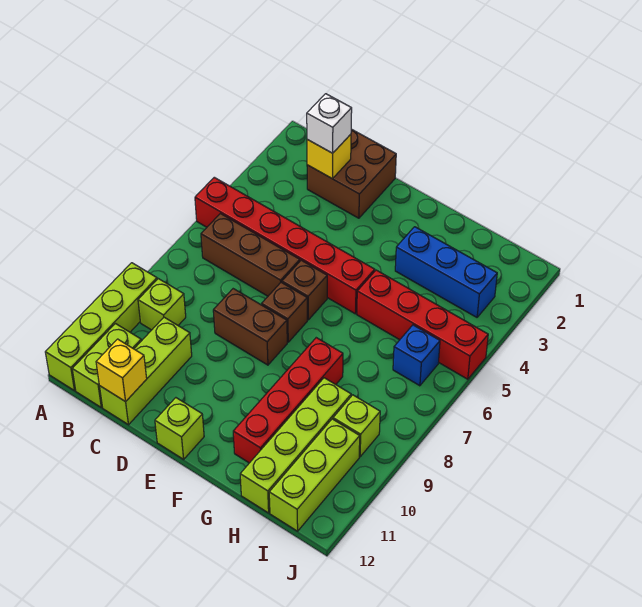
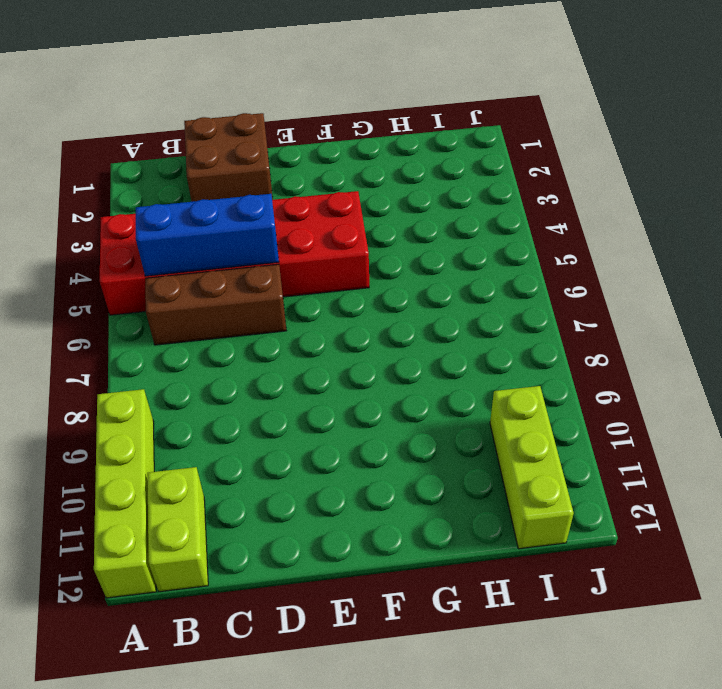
red brick A4:F5 level 1 -> red brick A5:F5 level 1
blue brick B5:D5 level 2 -> blue brick G3:I3 level 1
none -> lime brick B9 level 1
none -> lime brick C10:C12 level 1
none -> brown brick D8:E8 level 1

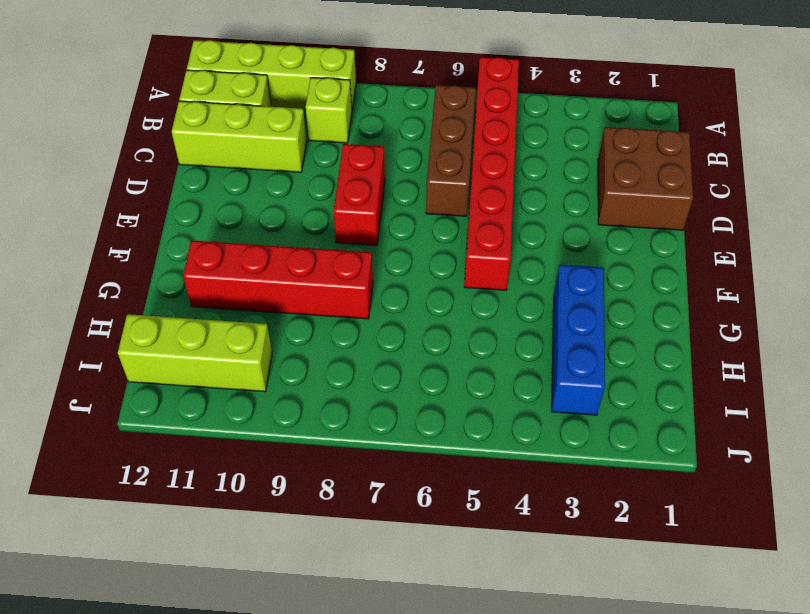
red brick D8:E8 level 1 -> brown brick D8:E8 level 1
none -> brown brick E6 level 1
none -> brown brick E7 level 1
none -> lime brick E12 level 1

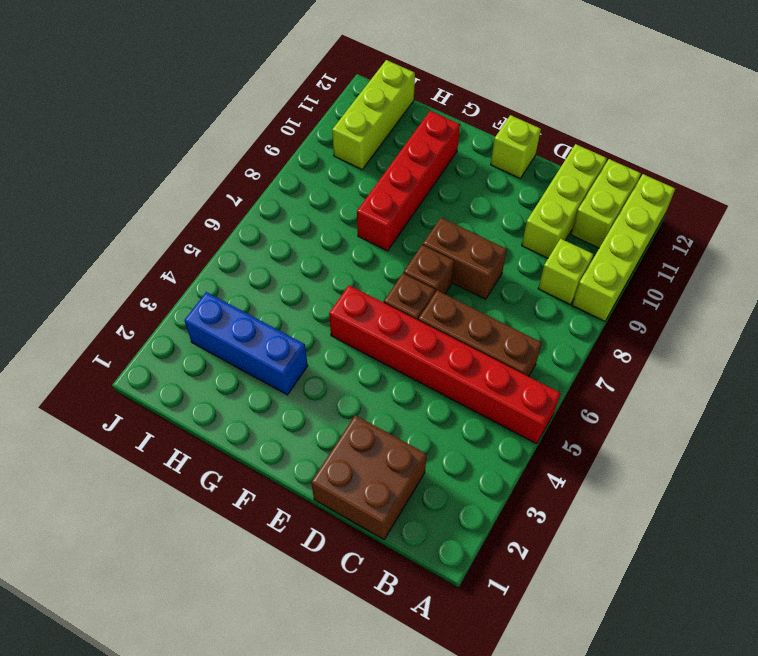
none -> red brick G5:J5 level 1
none -> lime brick H9:H12 level 1
none -> blue brick I6 level 1

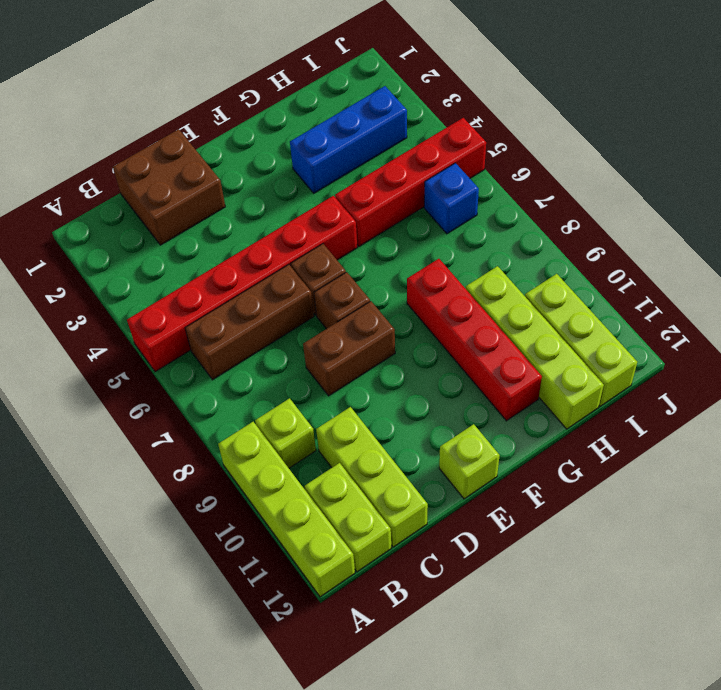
none -> lime brick I9 level 1
none -> yellow brick C2 level 2
none -> yellow brick C12 level 2

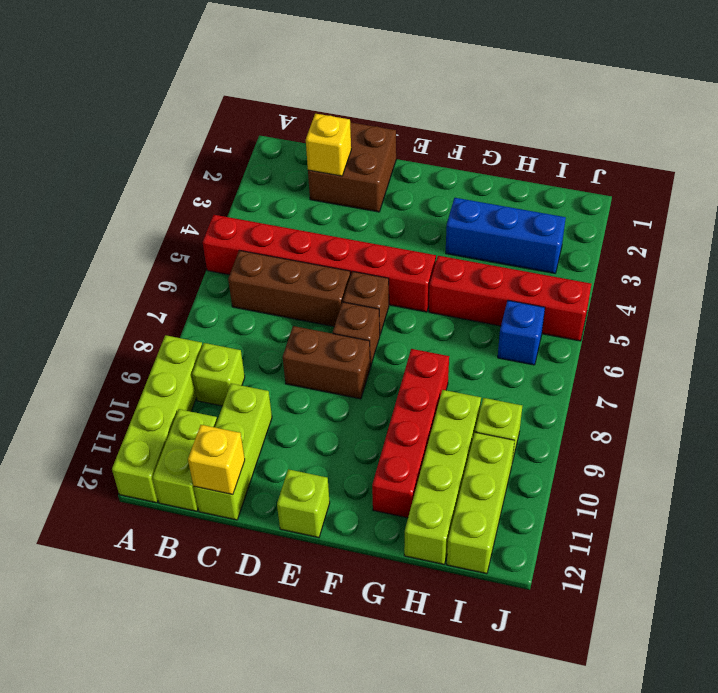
none -> white brick C2 level 3

